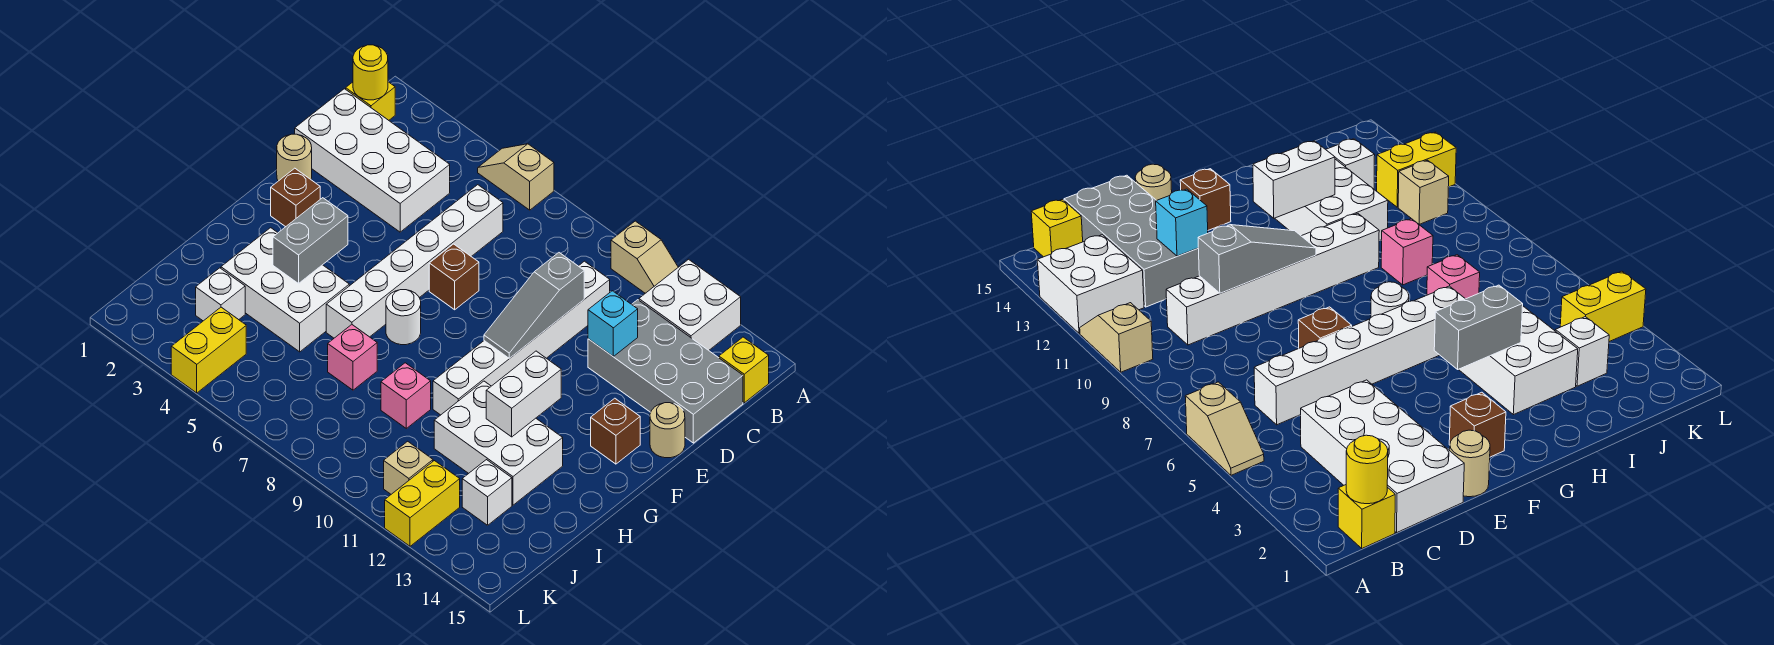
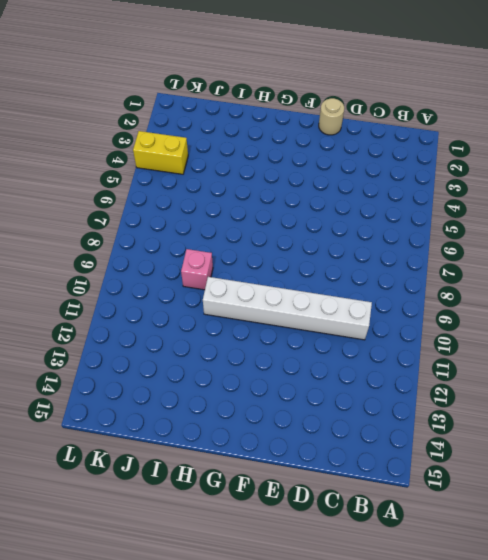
none -> tan slope A5:A6 level 1 top 6
none -> tan slope A10:A11 level 1 top 10
none -> white brick A12:B13 level 1

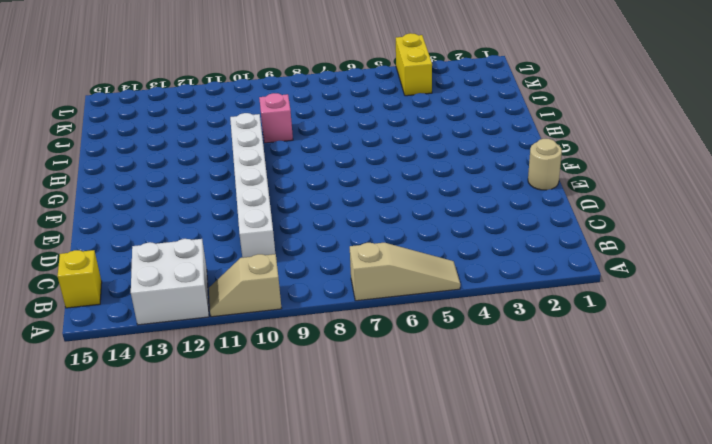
tan slope A5:A7 level 1 top 7 -> tan slope A5:A6 level 1 top 6
none -> yellow brick B1 level 1
none -> white brick C1:D4 level 1
none -> white brick C6:H6 level 1

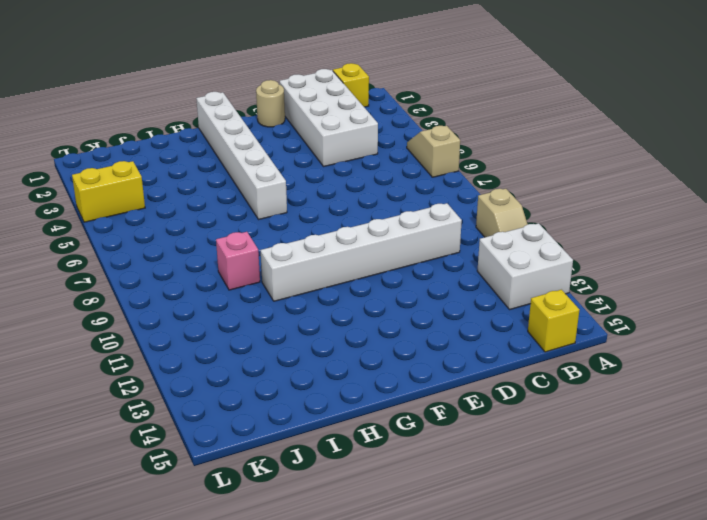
white brick G1:G6 level 1 -> white brick C6:H6 level 1
none -> grey brick C12:D15 level 1
none -> brown brick E7 level 1
none -> tan round brick E15 level 1

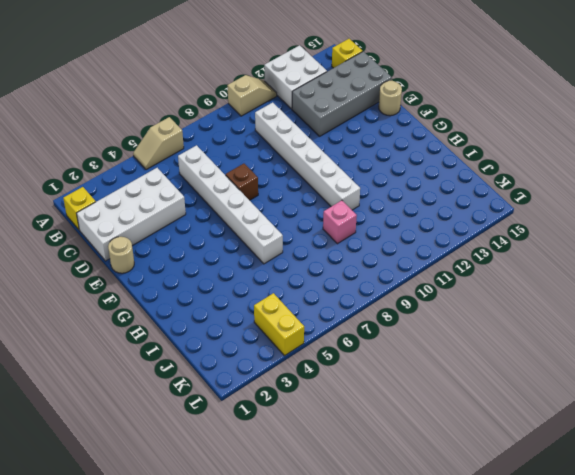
none -> brown brick F2 level 1
none -> brown brick F14 level 1
none -> white round brick G7 level 1

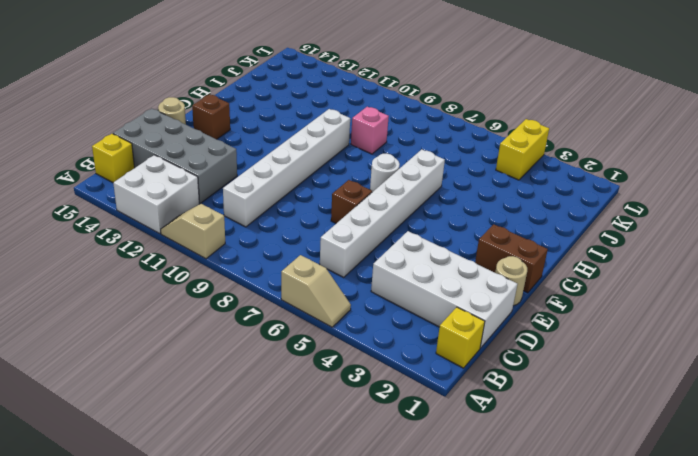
brown brick F1:F2 level 1 -> brown brick F2 level 1
none -> white brick H3:I5 level 1
none -> white brick H11:I13 level 1
none -> pink brick I7 level 1

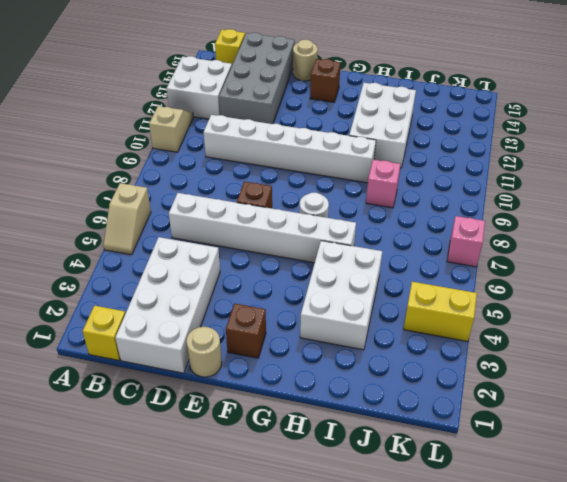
pink brick L7 level 1 -> pink brick I7 level 1
none -> white brick J3 level 1
none -> white brick J13 level 1
none -> tan brick K11 level 1

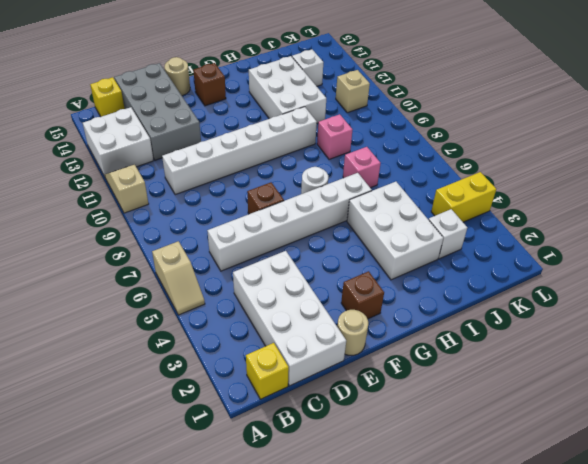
none -> yellow brick K12:L12 level 1
none -> yellow round brick B1 level 2
none -> grey slope D10:F10 level 2 top D

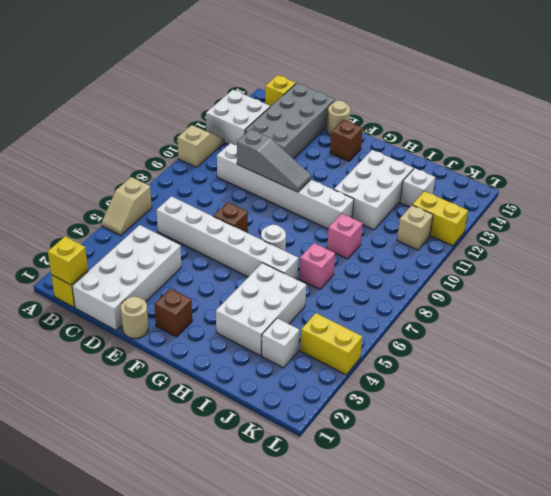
yellow brick B1 level 2 -> yellow round brick B1 level 2
none -> cyan brick D12 level 2
none -> grey brick G4:H4 level 2
none -> white brick G12:H12 level 2

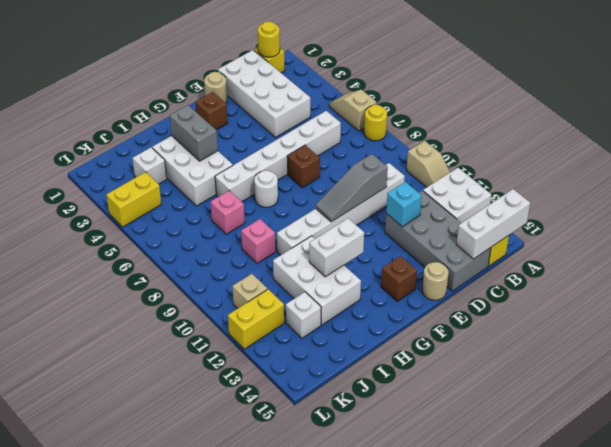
yellow round brick A7 level 1 -> none
white brick A15:C15 level 2 -> none
grey brick H3:H4 level 2 -> grey brick G4:H4 level 2

